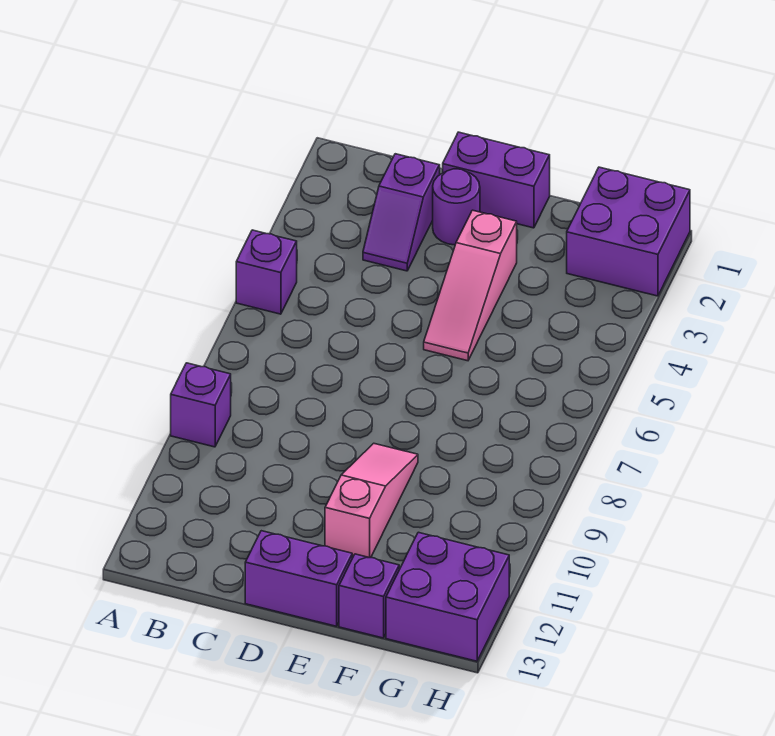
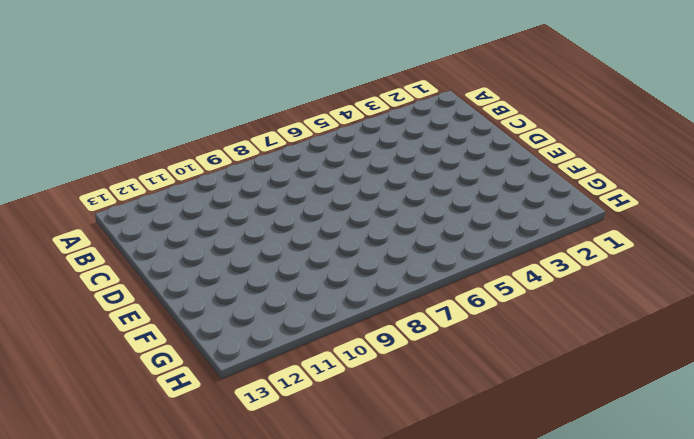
none -> purple brick A5 level 1
none -> purple brick A9 level 1

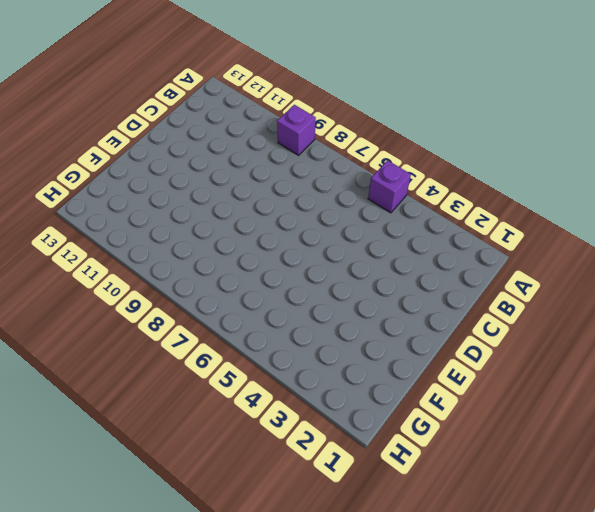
none -> purple slope C2:C3 level 1 top 2
none -> purple brick D1:E1 level 1

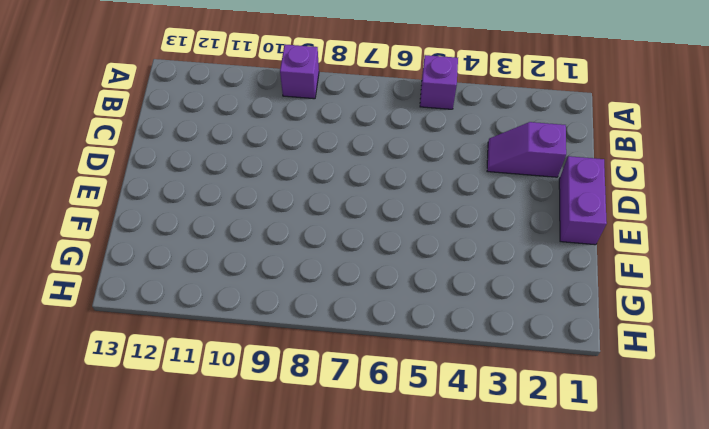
none -> purple round brick D2 level 1
none -> purple brick D13:E13 level 1

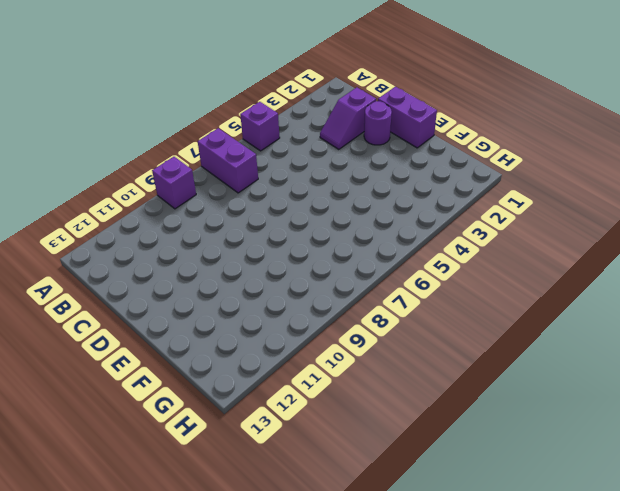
purple brick A7:B7 level 1 -> purple brick D13:E13 level 1
none -> pink slope E3:E5 level 1 top 3
none -> pink slope E9:E11 level 1 top 11

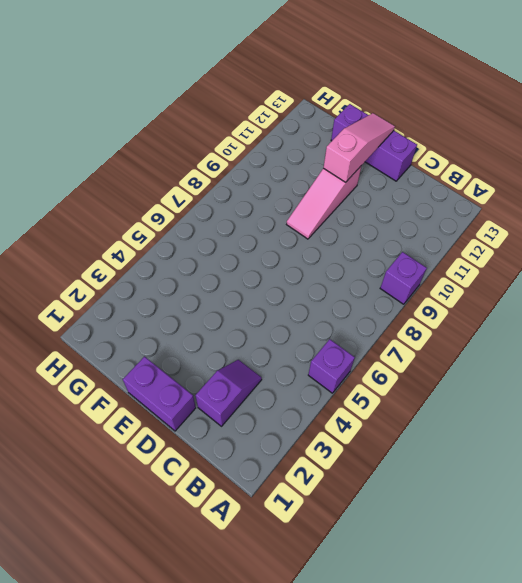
pink slope E11:E13 level 2 top 11 -> pink slope E3:E5 level 1 top 3
none -> purple round brick D2 level 1
none -> purple brick G1:H2 level 1

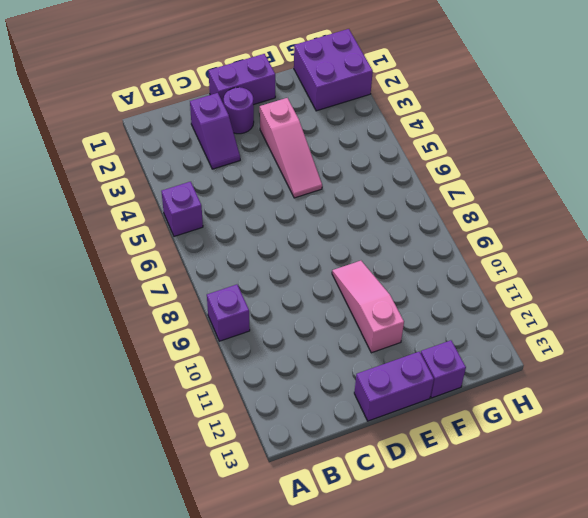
none -> purple brick G12:H13 level 1

